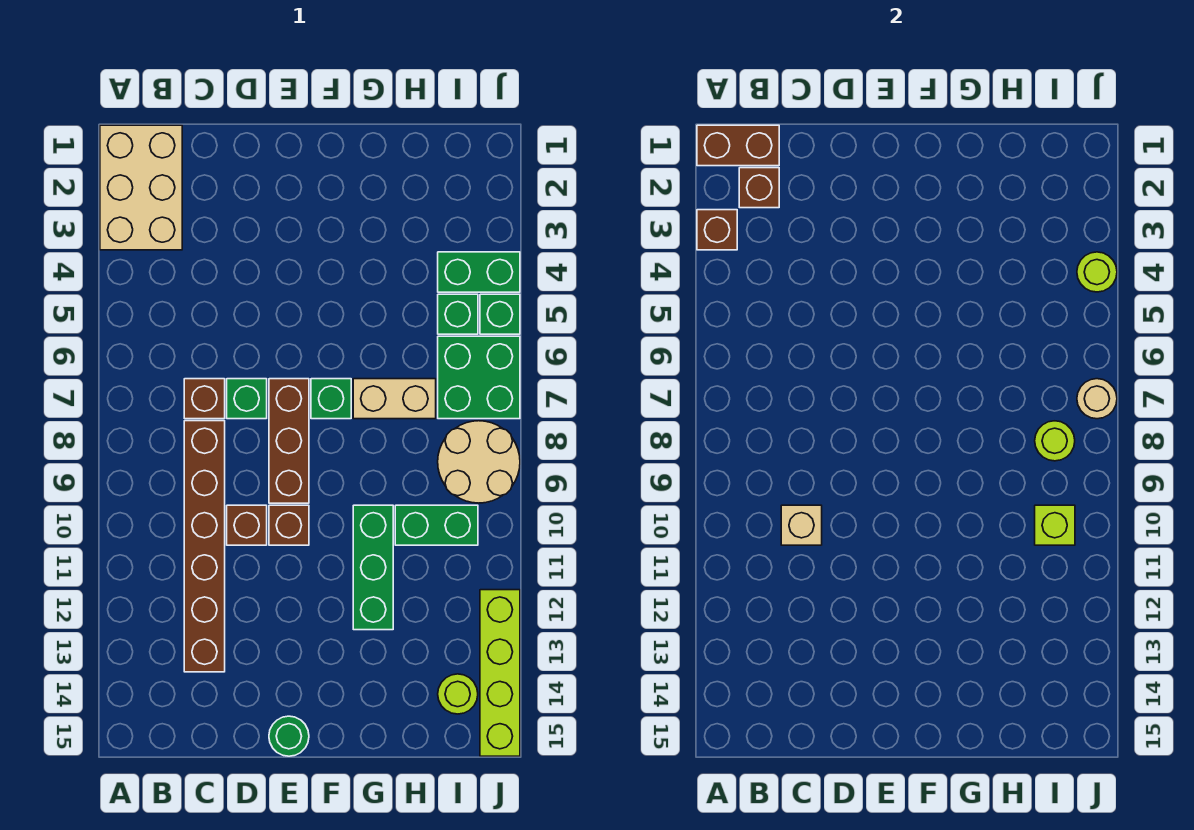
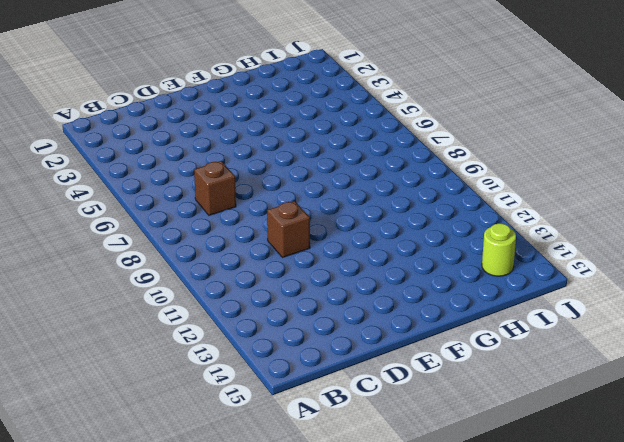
none -> tan brick A1:B3 level 1
none -> brown brick C8:C13 level 1
none -> green brick D7 level 1

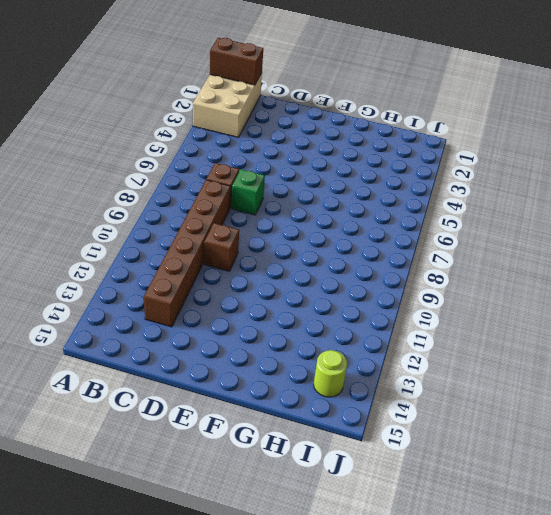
none -> brown brick E7:E9 level 1
none -> brown brick E10 level 1
none -> green round brick E15 level 1

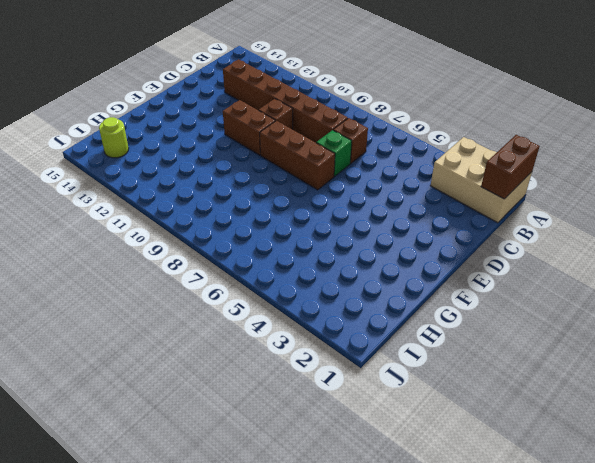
brown brick E10:E11 level 1 -> brown brick E10 level 1
none -> green round brick E15 level 1
none -> green brick F7 level 1
none -> tan brick G7:H7 level 1

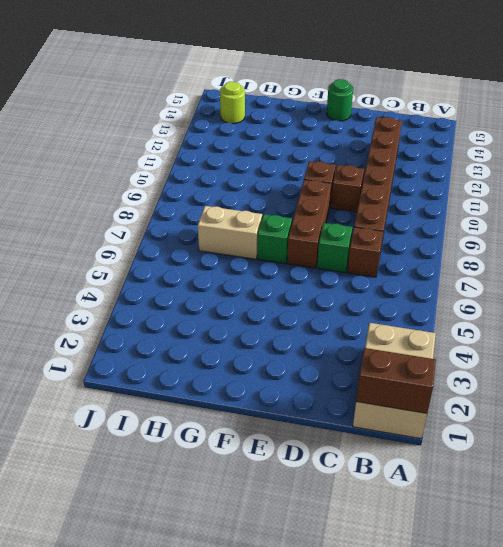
none -> green brick G10:G12 level 1
none -> green brick H10:I10 level 1
none -> green brick I4:J4 level 1

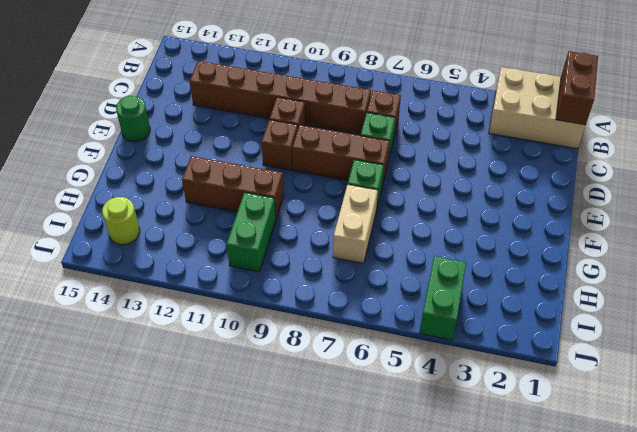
brown brick G10:G12 level 1 -> green brick G10:G12 level 1
none -> green brick I5 level 1
none -> green brick I6:J7 level 1
none -> tan round brick I8:J9 level 1

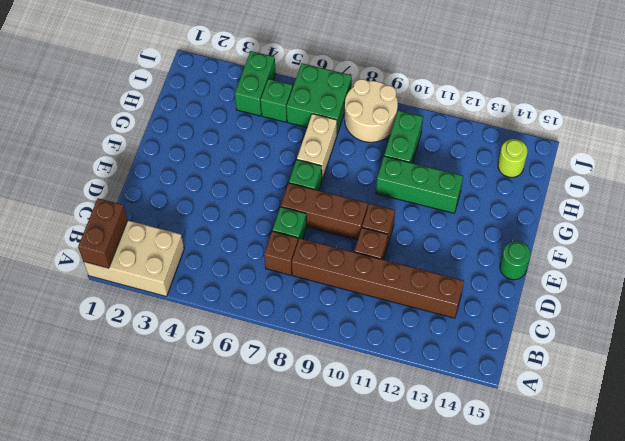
none -> green brick J5 level 1
none -> lime brick J12:J15 level 1
none -> brown brick A3 level 2

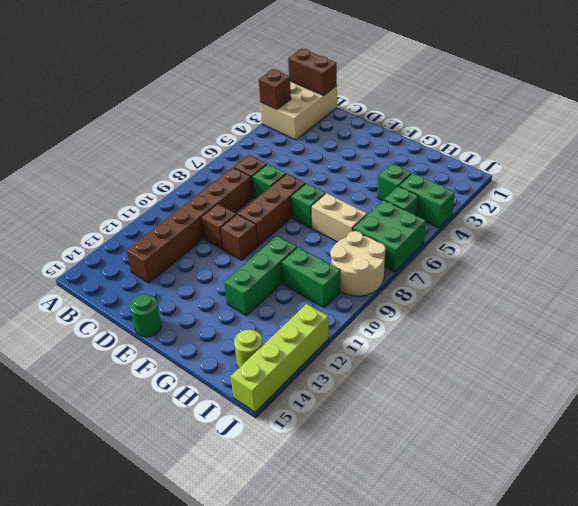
green brick H4 level 1 -> green brick J5 level 1
none -> brown brick B2 level 2
none -> tan brick C10 level 2
none -> lime round brick I8 level 2

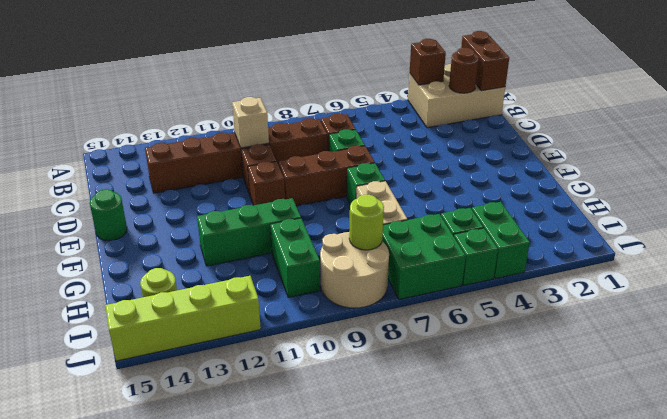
brown round brick B2 level 2 -> brown brick B2 level 2
none -> lime brick I10 level 2
none -> lime round brick J4 level 2
none -> tan round brick J7 level 2

